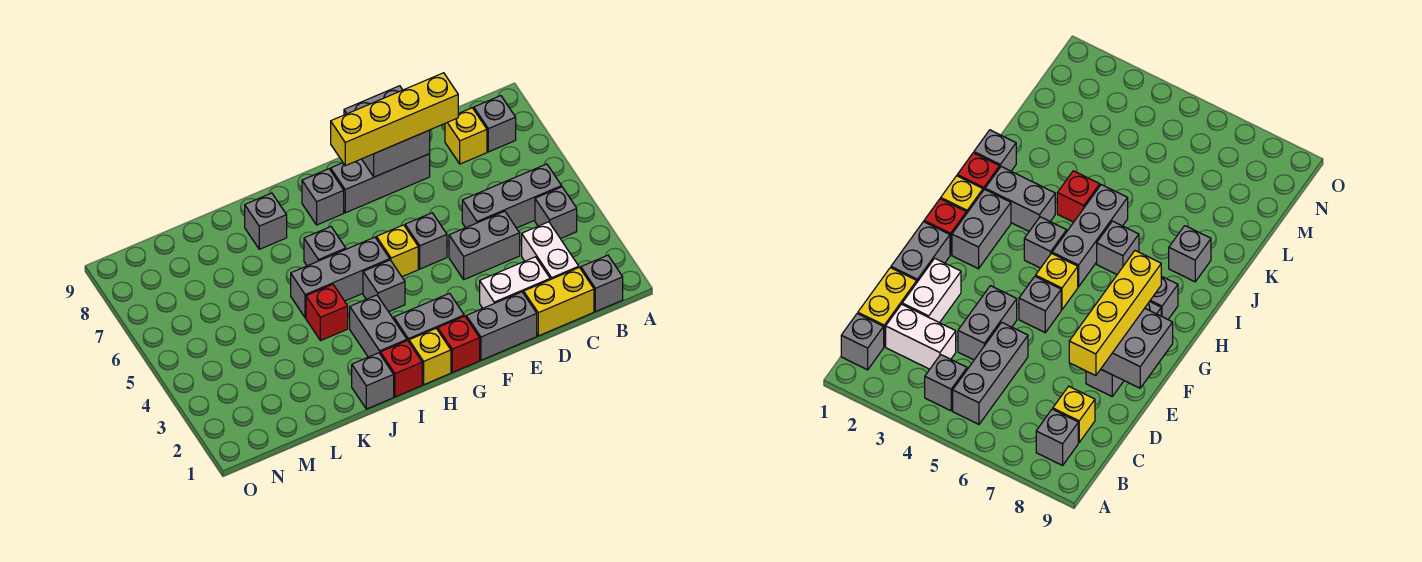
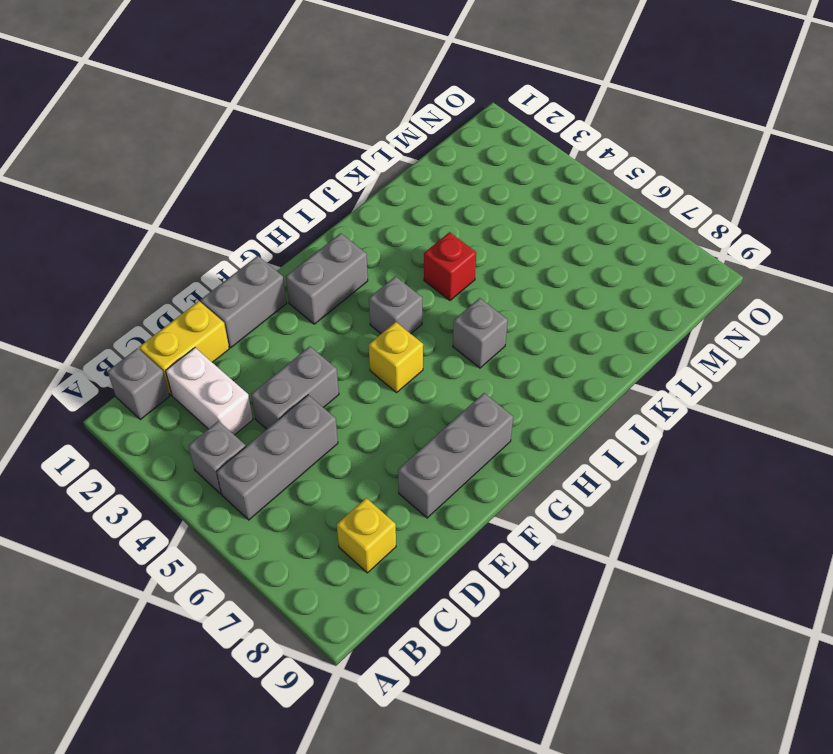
none -> grey brick B8 level 1
none -> white brick D2:E2 level 1
none -> grey brick F5 level 1

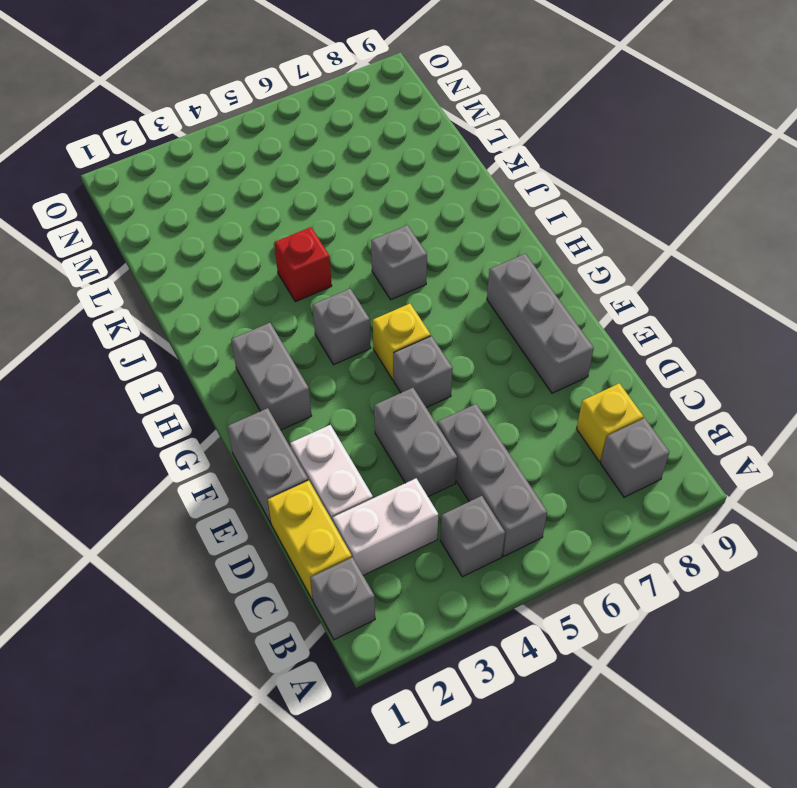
none -> red brick G1 level 1
none -> yellow brick H1 level 1
none -> grey brick H5:J5 level 1

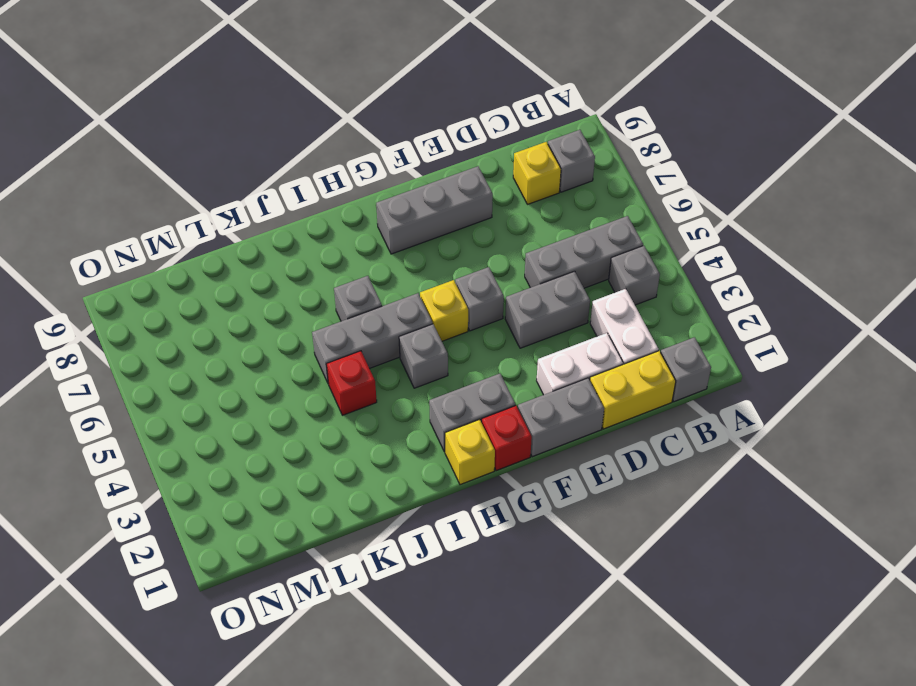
none -> grey brick H8 level 1
none -> red brick I1 level 1
none -> grey brick I2:I3 level 1

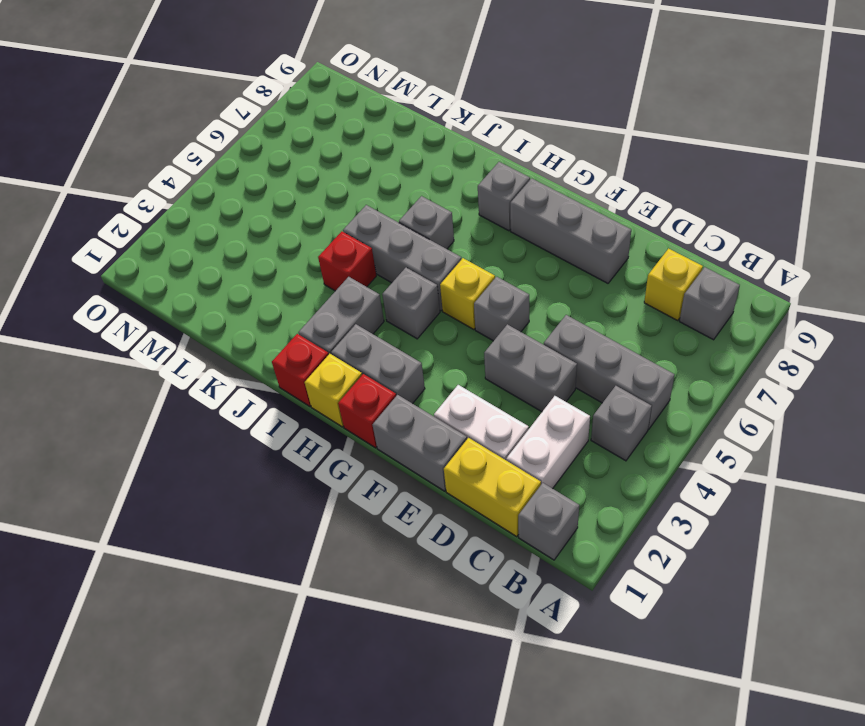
none -> grey brick J1 level 1
none -> grey brick J8 level 1
none -> grey brick E8:F9 level 2

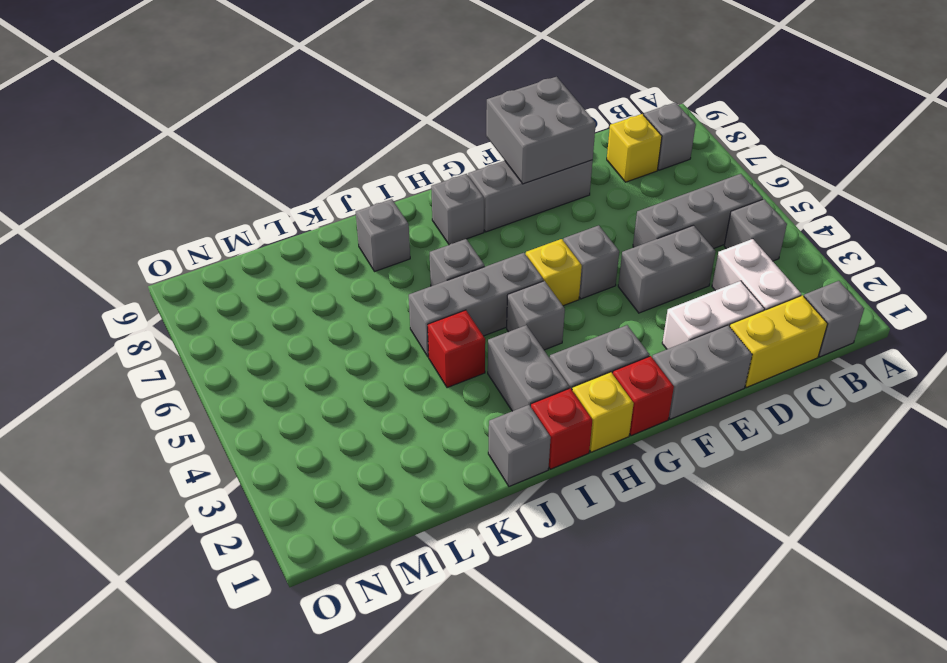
none -> yellow brick D8:G8 level 3

